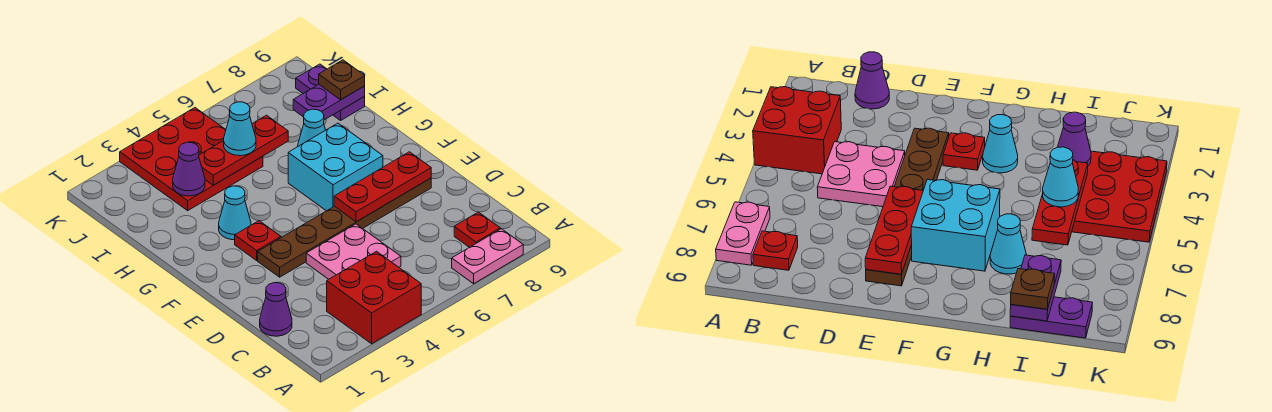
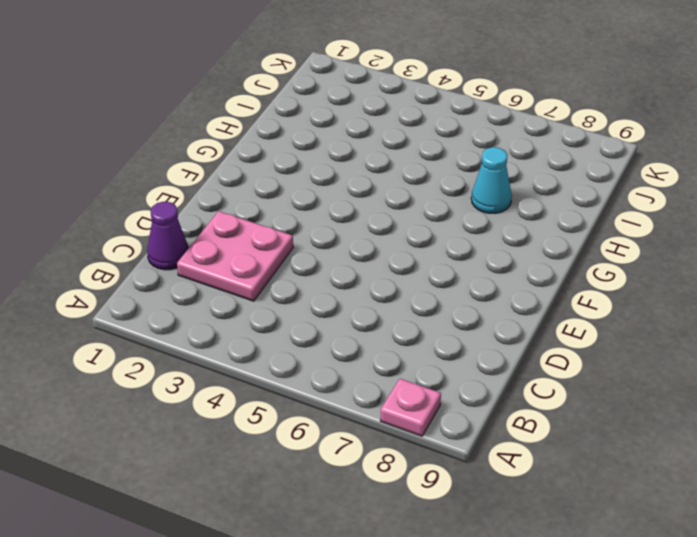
pink plate A8 level 1 -> pink plate A7:A8 level 1
pink plate C2:D3 level 1 -> pink plate C4:D5 level 1
none -> red brick A3:B4 level 1
none -> red plate B8 level 1
none -> brown plate E3:E8 level 1

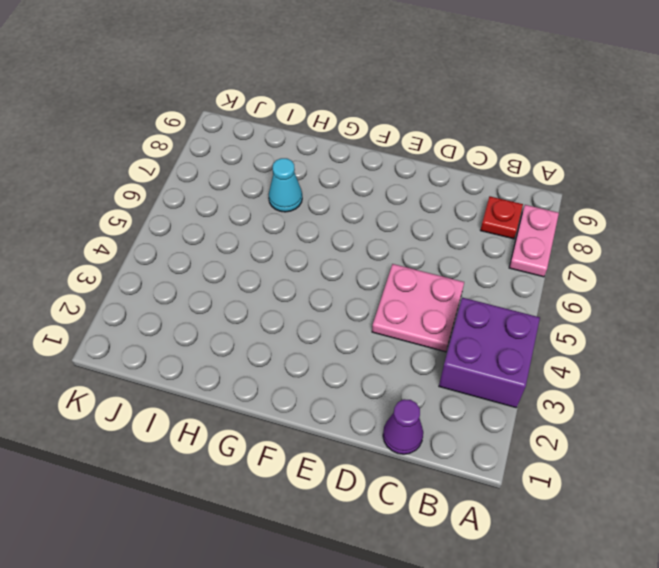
purple brick A3:B4 level 1 -> red brick A3:B4 level 1
none -> brown plate E3:E8 level 1
none -> red plate F3 level 1
none -> cyan brick F6:G7 level 1

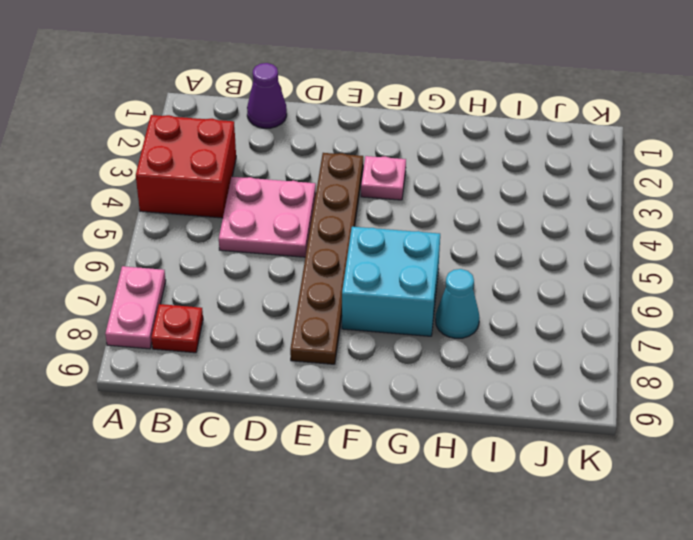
pink plate F3 level 1 -> red plate F3 level 1
none -> cyan cone G3 level 1
none -> red plate I3:K5 level 1
none -> purple plate I9:J9 level 1

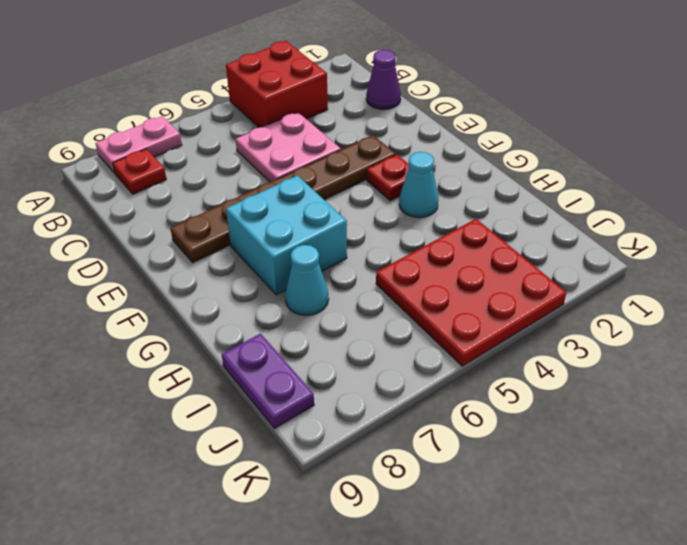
none -> red plate E6:E8 level 2
none -> purple cone I3 level 2
none -> red plate I4:I6 level 2

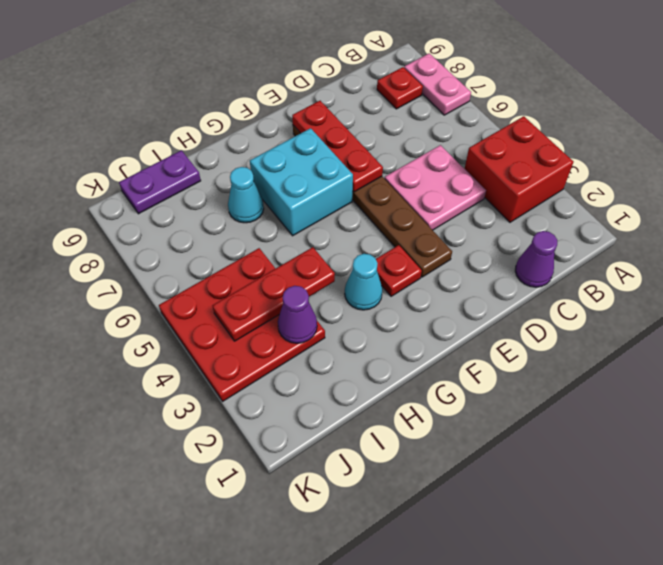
red plate H4:J4 level 2 -> red plate I4:I6 level 2
none -> purple plate I8:I9 level 2
none -> cyan cone I5 level 3
none -> brown plate I9 level 3

